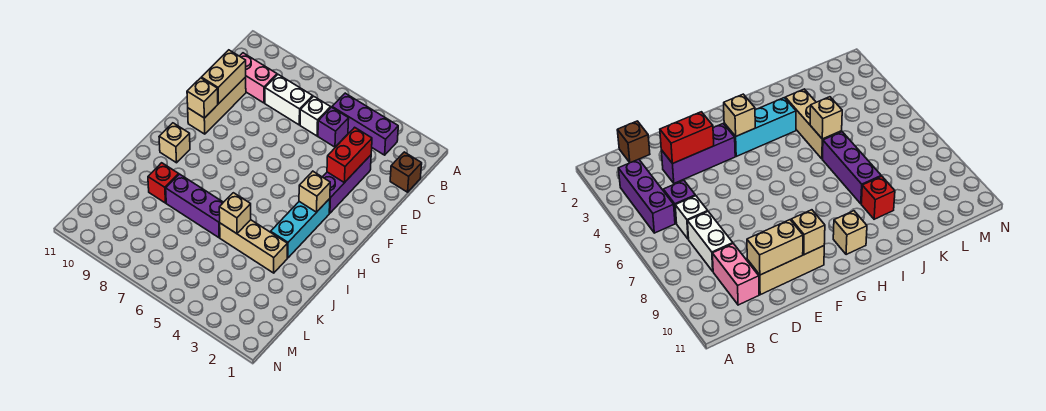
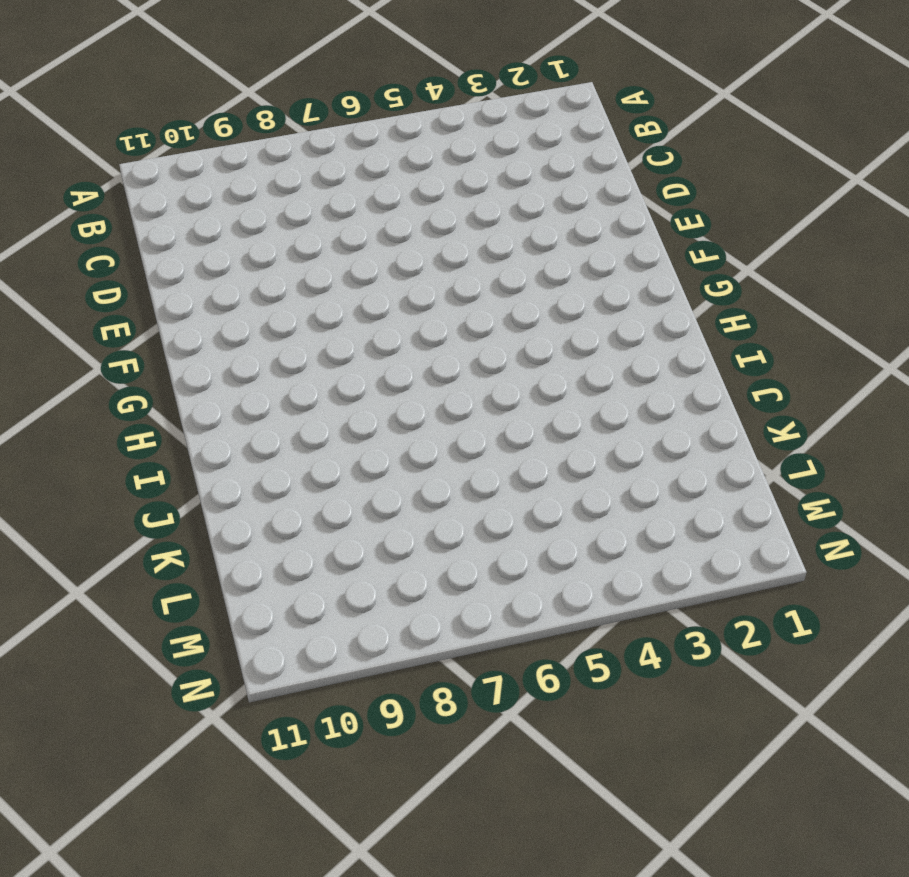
none -> purple brick B3:B5 level 1
none -> brown brick C1 level 1
none -> purple brick C5 level 1

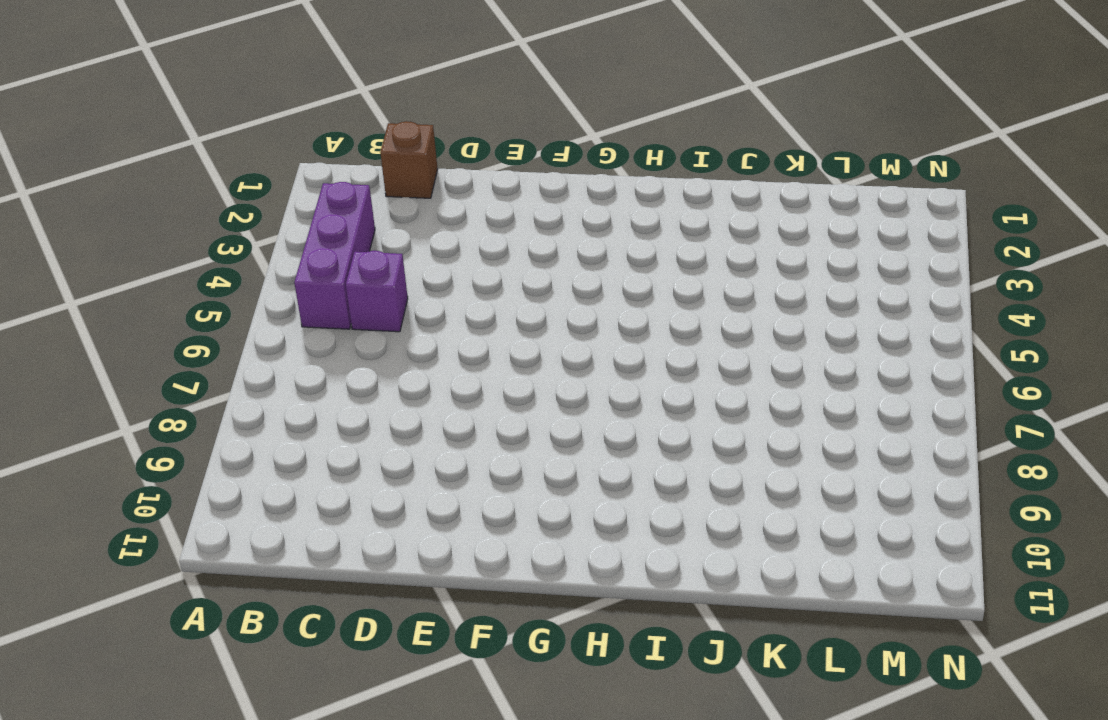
none -> white brick C6 level 1
none -> white brick C7:C8 level 1
none -> pink brick C9:C10 level 1

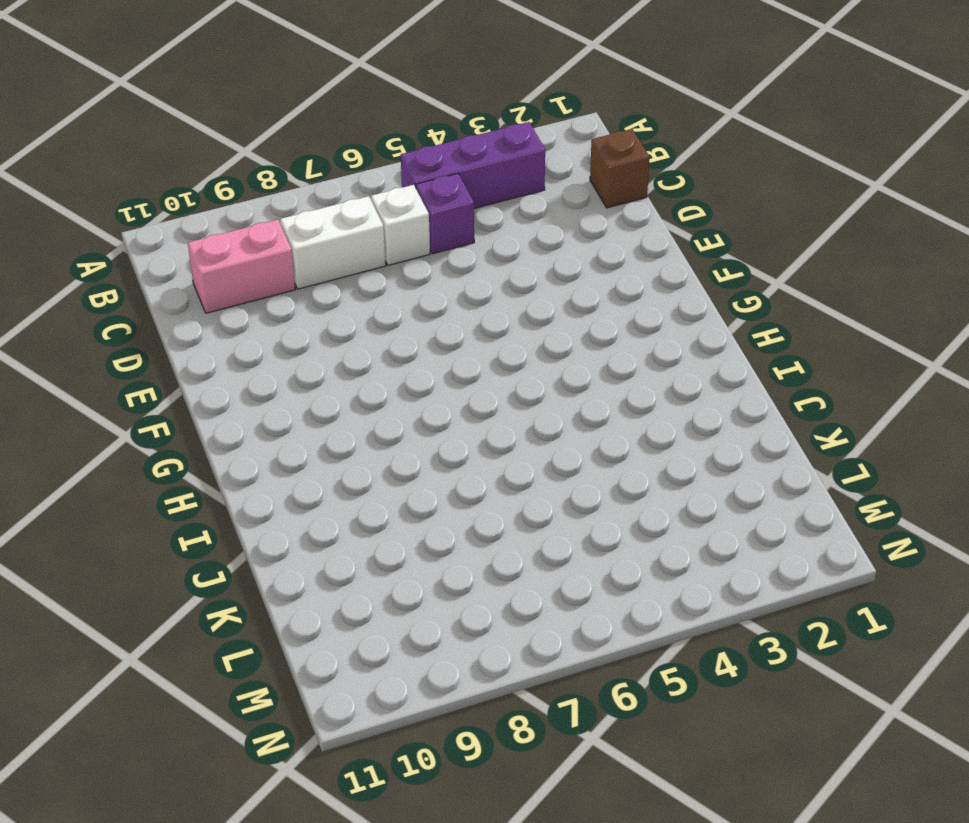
none -> purple brick D3:F3 level 1
none -> tan brick D10:F10 level 1
none -> cyan brick G3:I3 level 1

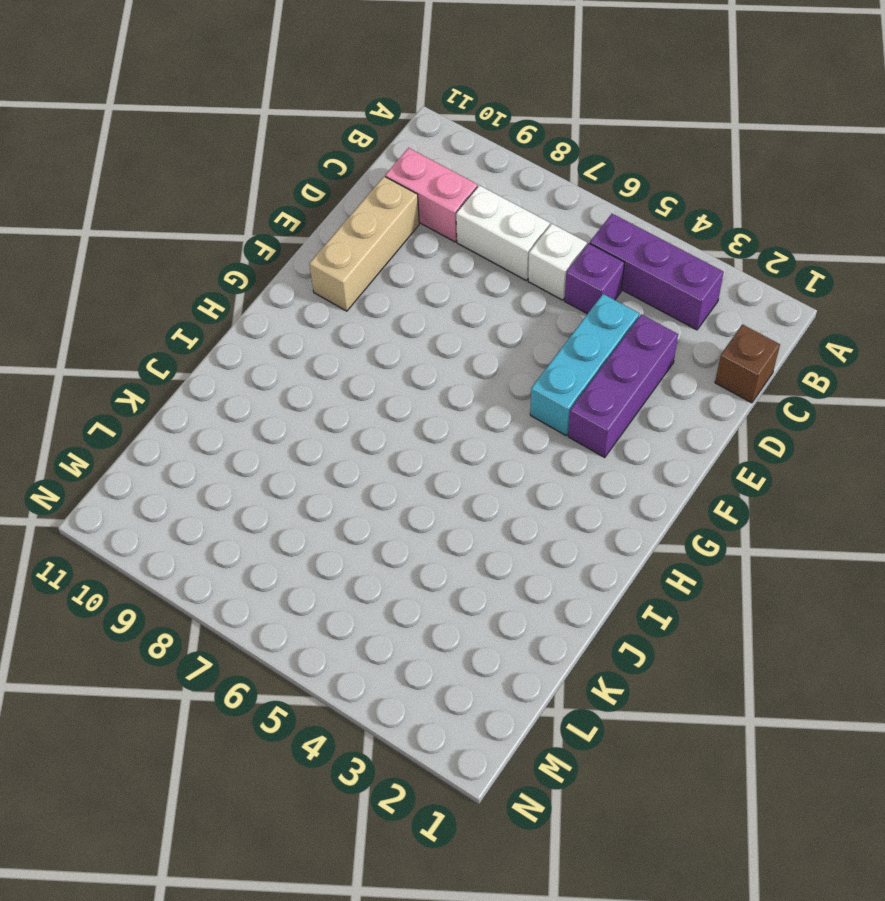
cyan brick D4:F4 level 1 -> cyan brick G3:I3 level 1
none -> tan brick H10 level 1
none -> tan brick J3:J5 level 1
none -> purple brick J6:J8 level 1

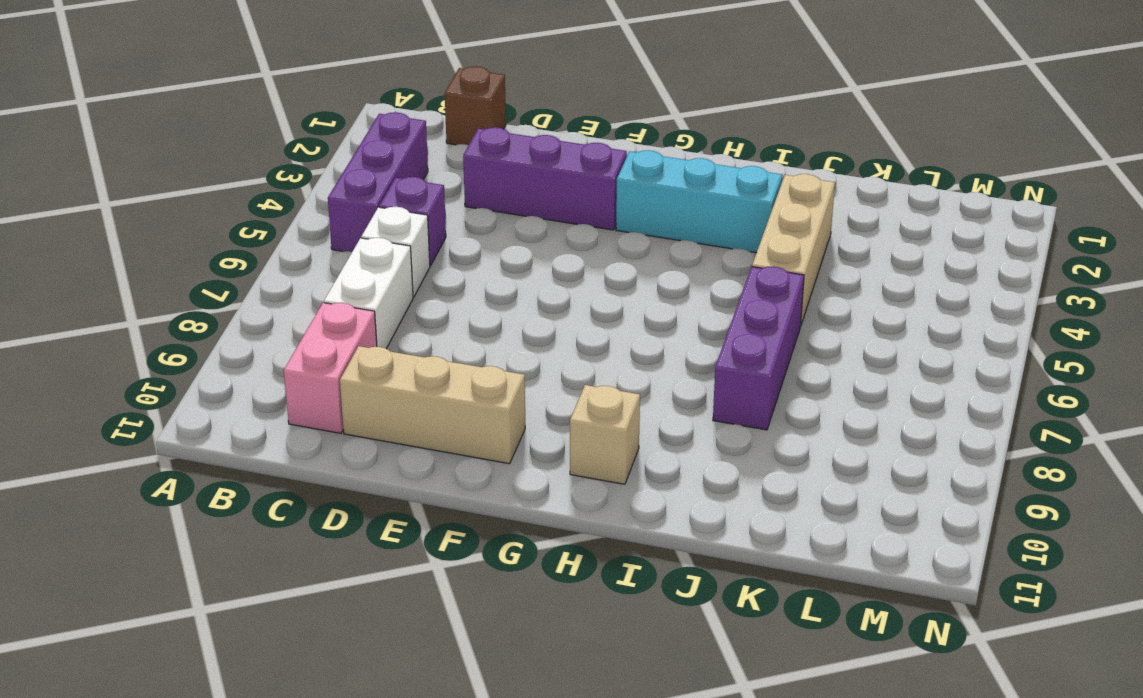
none -> red brick J9 level 1
none -> red brick D3:E3 level 2
none -> tan brick D10:E10 level 2

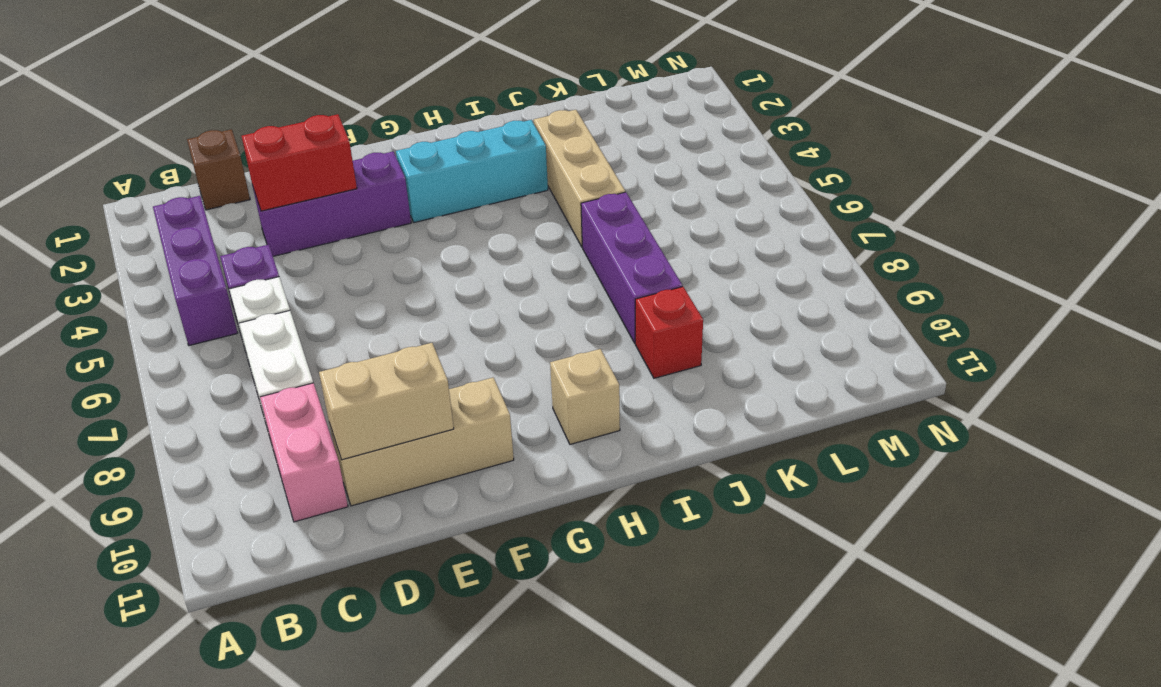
none -> tan brick F10 level 2
none -> tan brick G3 level 2
none -> tan brick J5 level 2

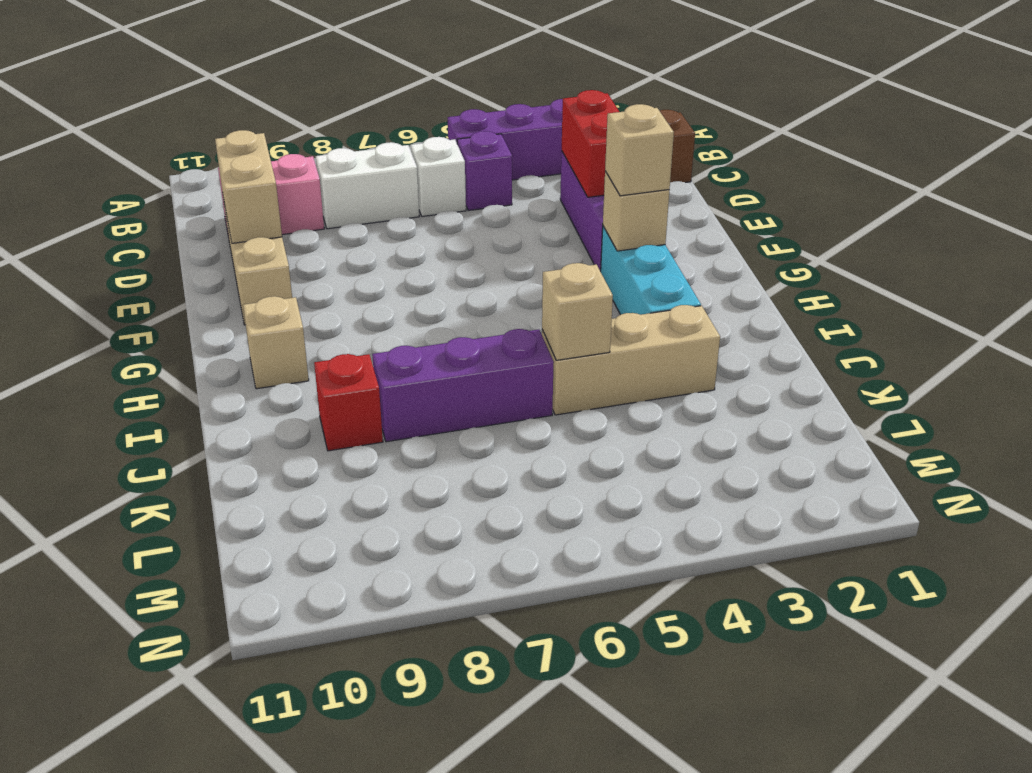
tan brick G3 level 3 -> tan brick F10 level 2

